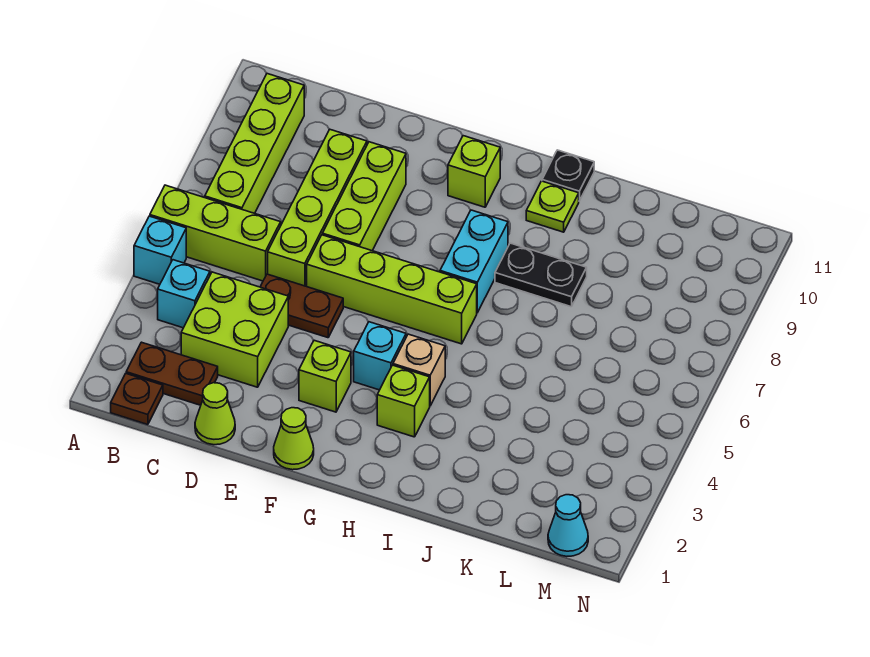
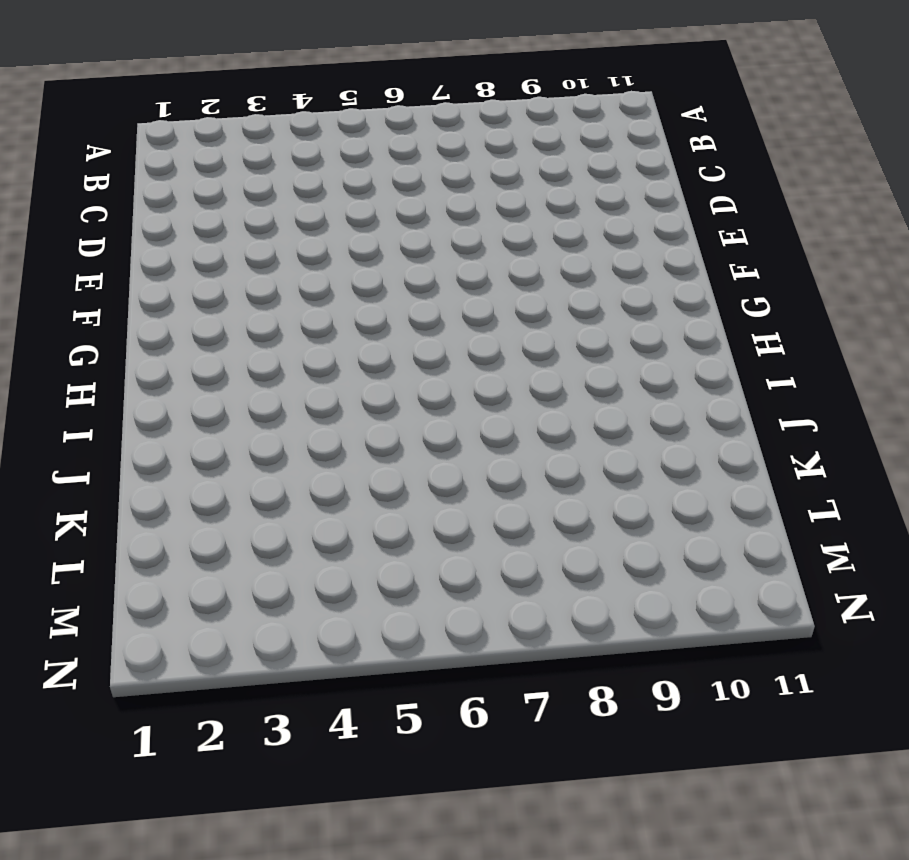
none -> cyan brick A5 level 1
none -> lime brick A6:C6 level 1
none -> brown plate B1 level 1

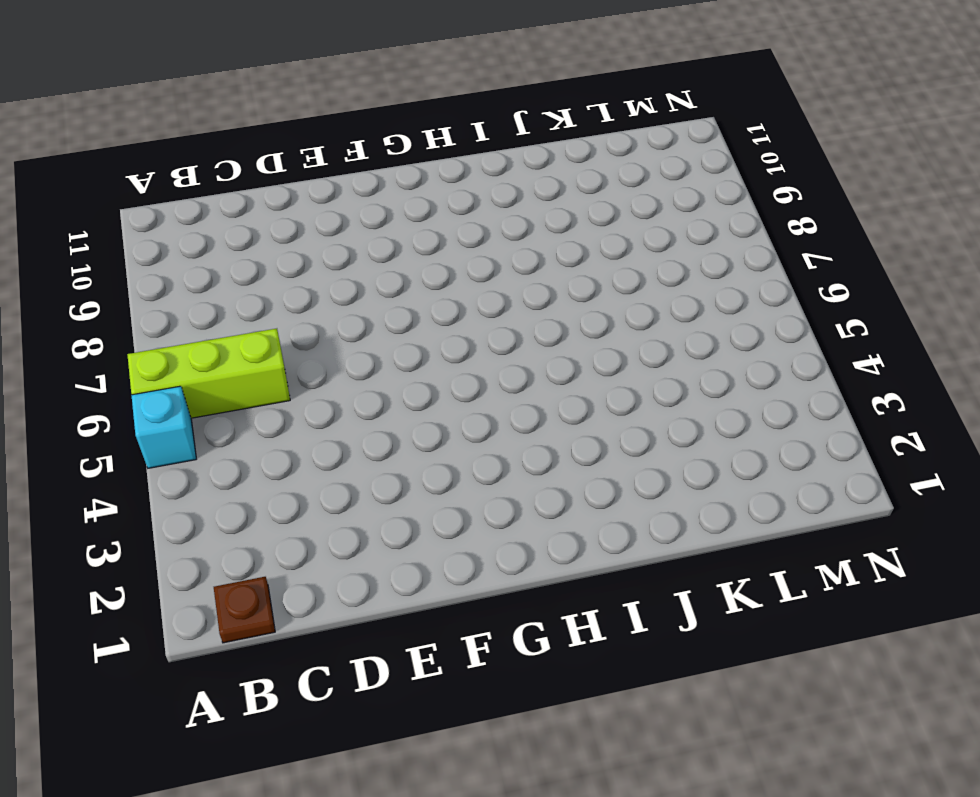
none -> brown plate B2:C2 level 1
none -> cyan brick B4 level 1
none -> lime brick B7:B10 level 1

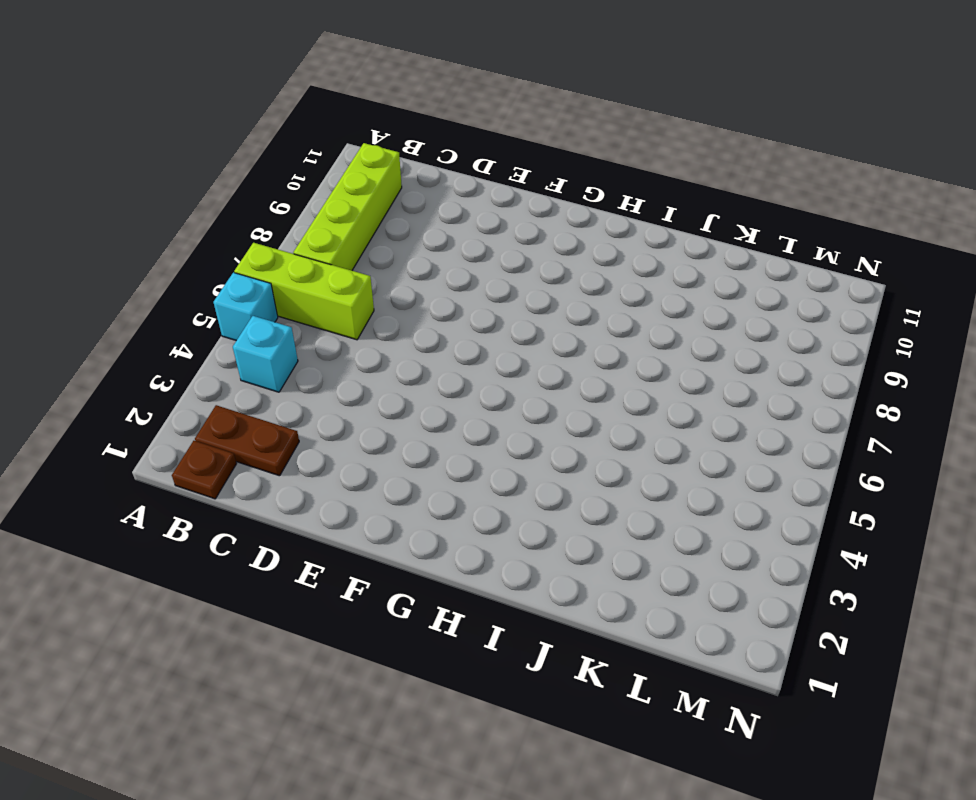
none -> lime brick C3:D4 level 1
none -> lime cone D1 level 1
none -> brown plate D5:E5 level 1

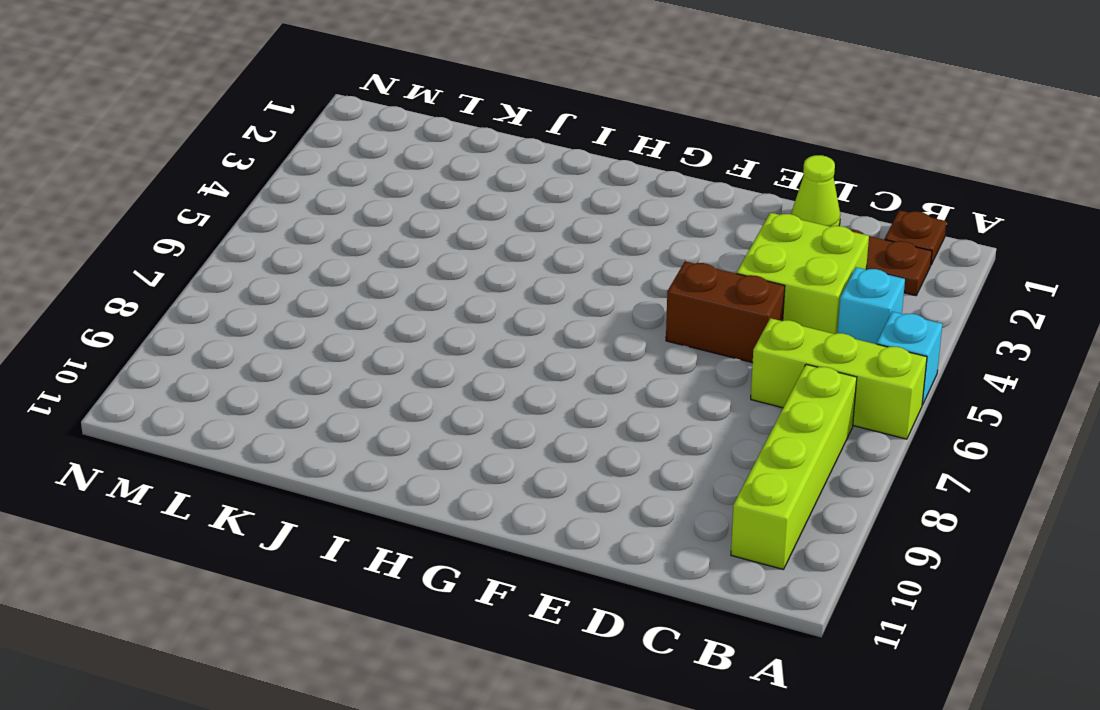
brown brick D5:E5 level 1 -> brown plate D5:E5 level 1
none -> lime brick D6:D9 level 1
none -> lime brick E6:H6 level 1
none -> lime brick E7:E9 level 1

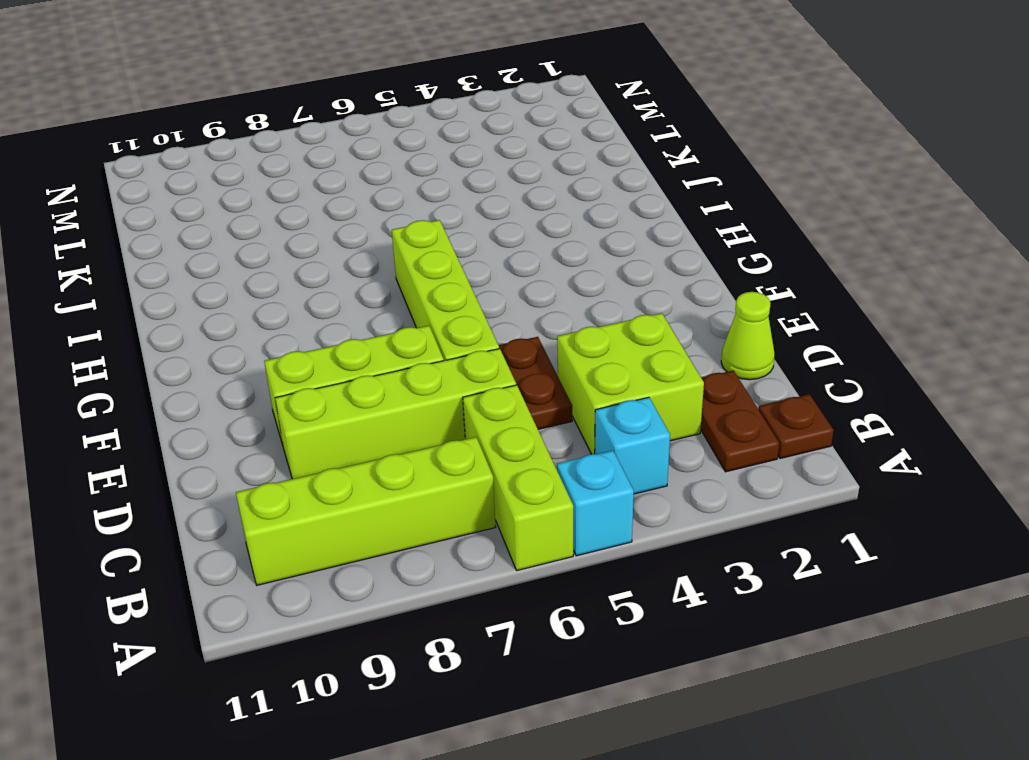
none -> lime cone F1 level 1
none -> lime brick F3 level 1
none -> cyan brick G4 level 1

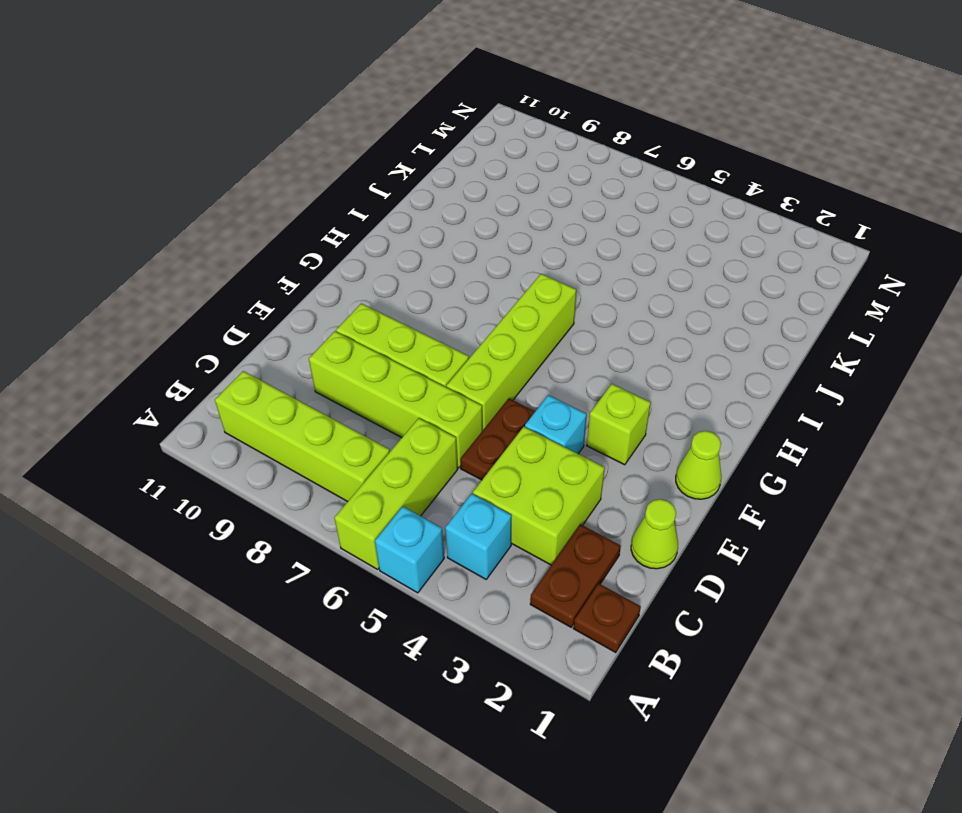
cyan brick E4 level 1 -> cyan brick G4 level 1
none -> lime brick G10 level 1
none -> lime brick H3 level 1
none -> tan brick H4 level 1

